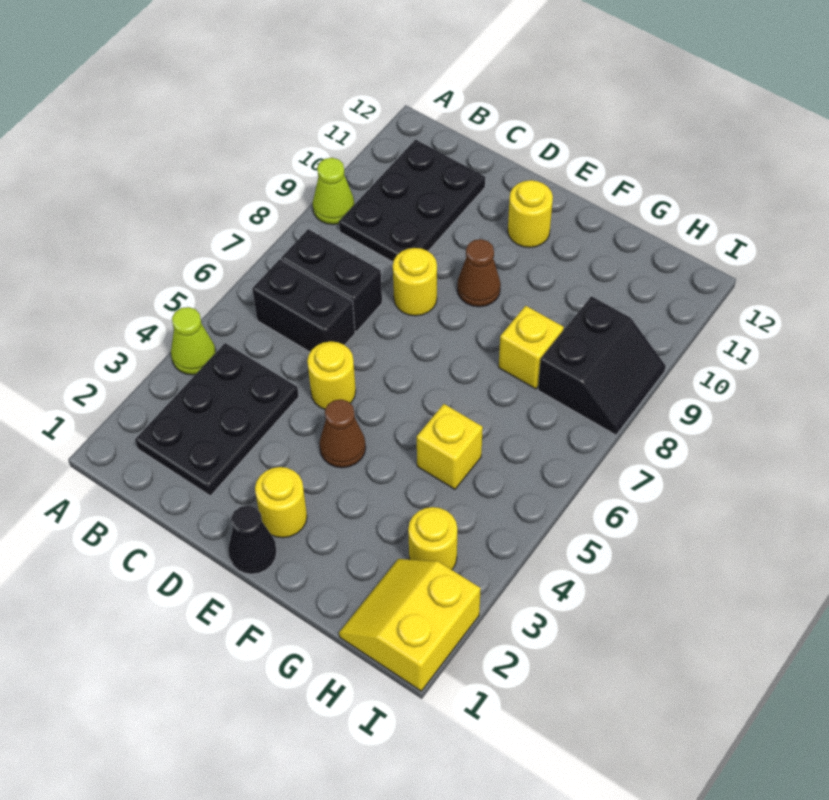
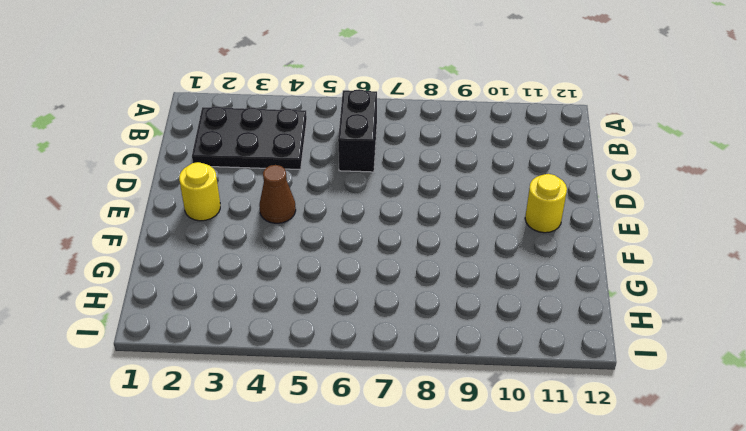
none -> lime cone A4 level 1
none -> lime cone A9 level 1
none -> black brick B7:C7 level 1

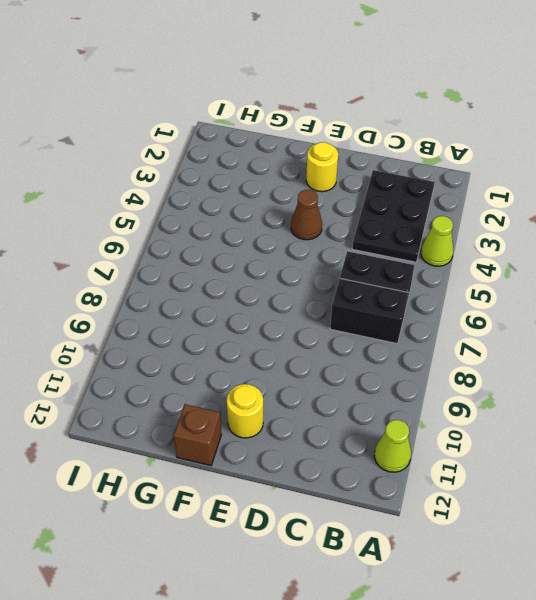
lime cone A11 level 1 -> lime cone A9 level 1
brown brick F12 level 1 -> none
none -> black plate B9:C11 level 1
none -> yellow round brick D5 level 1
none -> yellow round brick D8 level 1

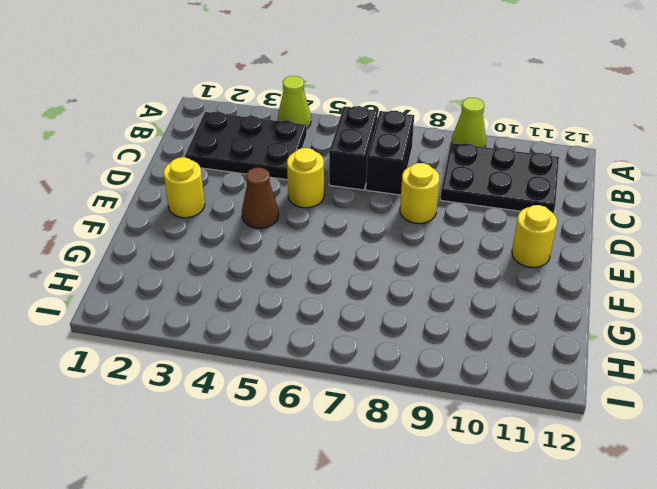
none -> black cone E1 level 1
none -> brown cone E9 level 1
none -> yellow brick G5 level 1

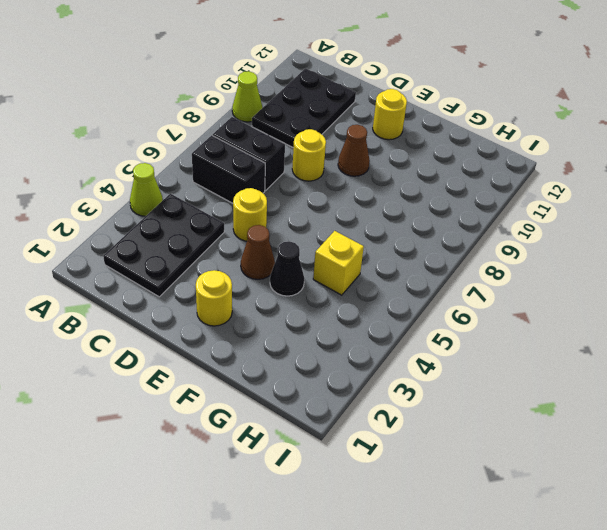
black cone F4 level 1 -> black cone E1 level 1
none -> yellow brick G8 level 1
none -> yellow slope H1:I2 level 1 top I
none -> yellow round brick H3 level 1

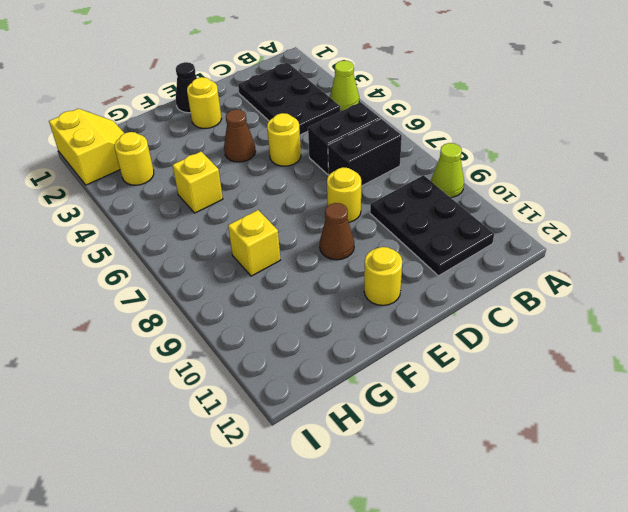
none -> black slope H8:I9 level 1 top H

